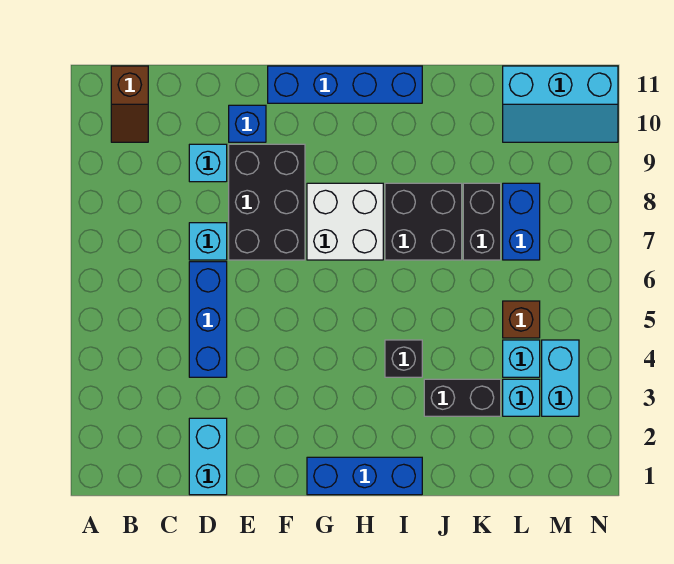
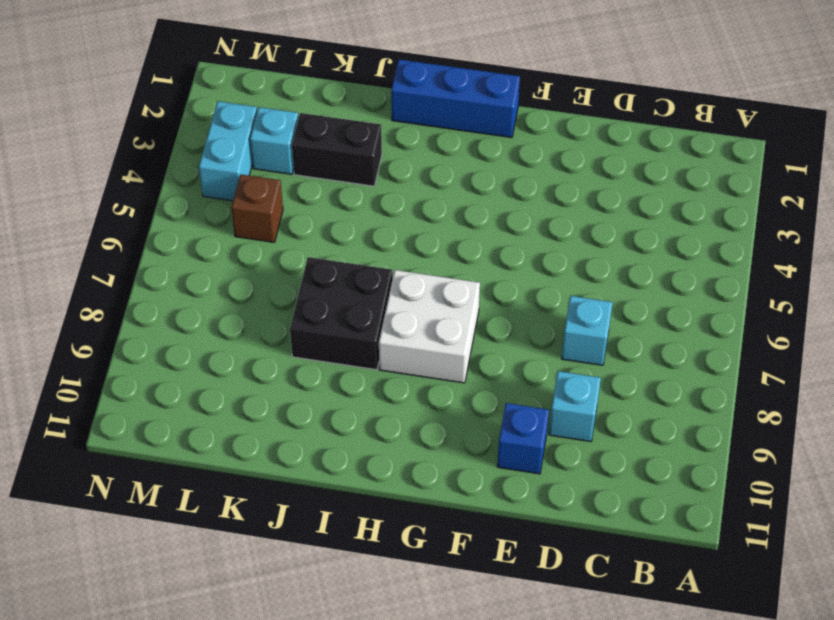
none -> brown slope B10:B11 level 1 top 11
none -> cyan brick D1:D2 level 1
none -> blue brick D4:D6 level 1

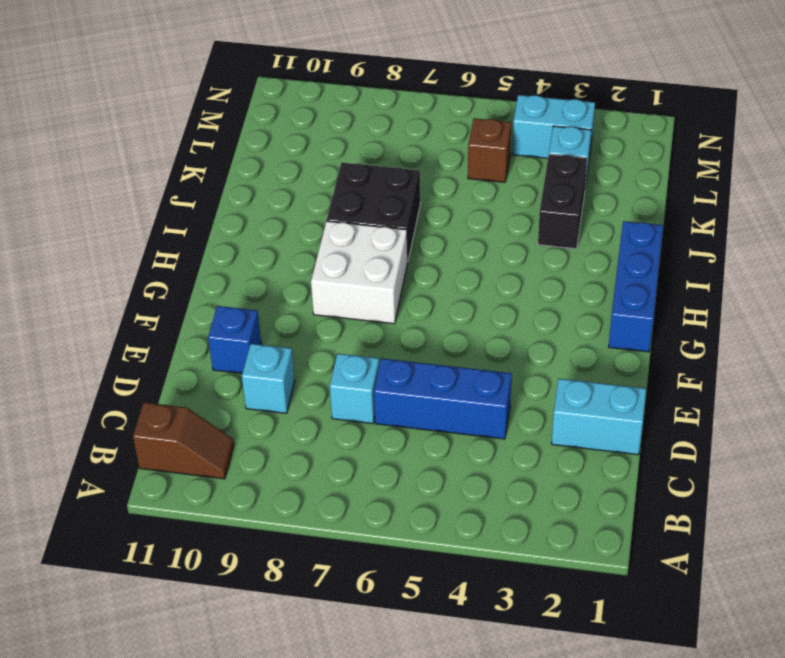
none -> black brick E7:F9 level 1
none -> blue brick F11:I11 level 1
none -> black brick I4 level 1

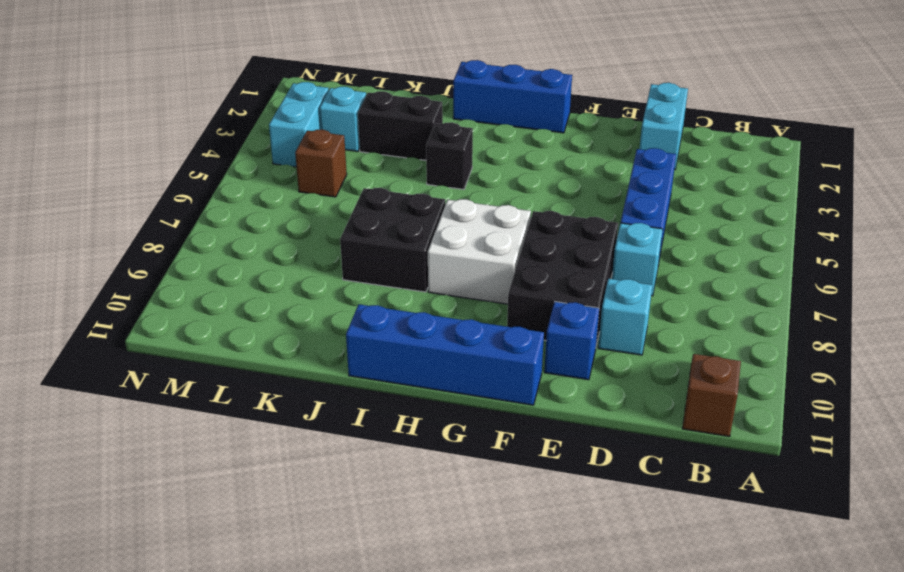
none -> black brick K7:K8 level 1
none -> cyan brick L4 level 1
none -> blue brick L7:L8 level 1

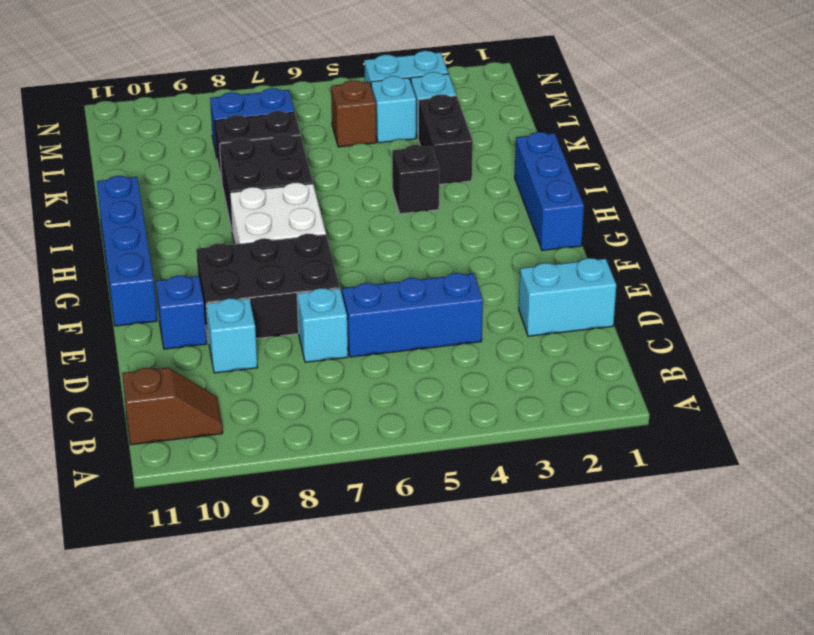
none -> cyan slope L10:N11 level 1 top 11

